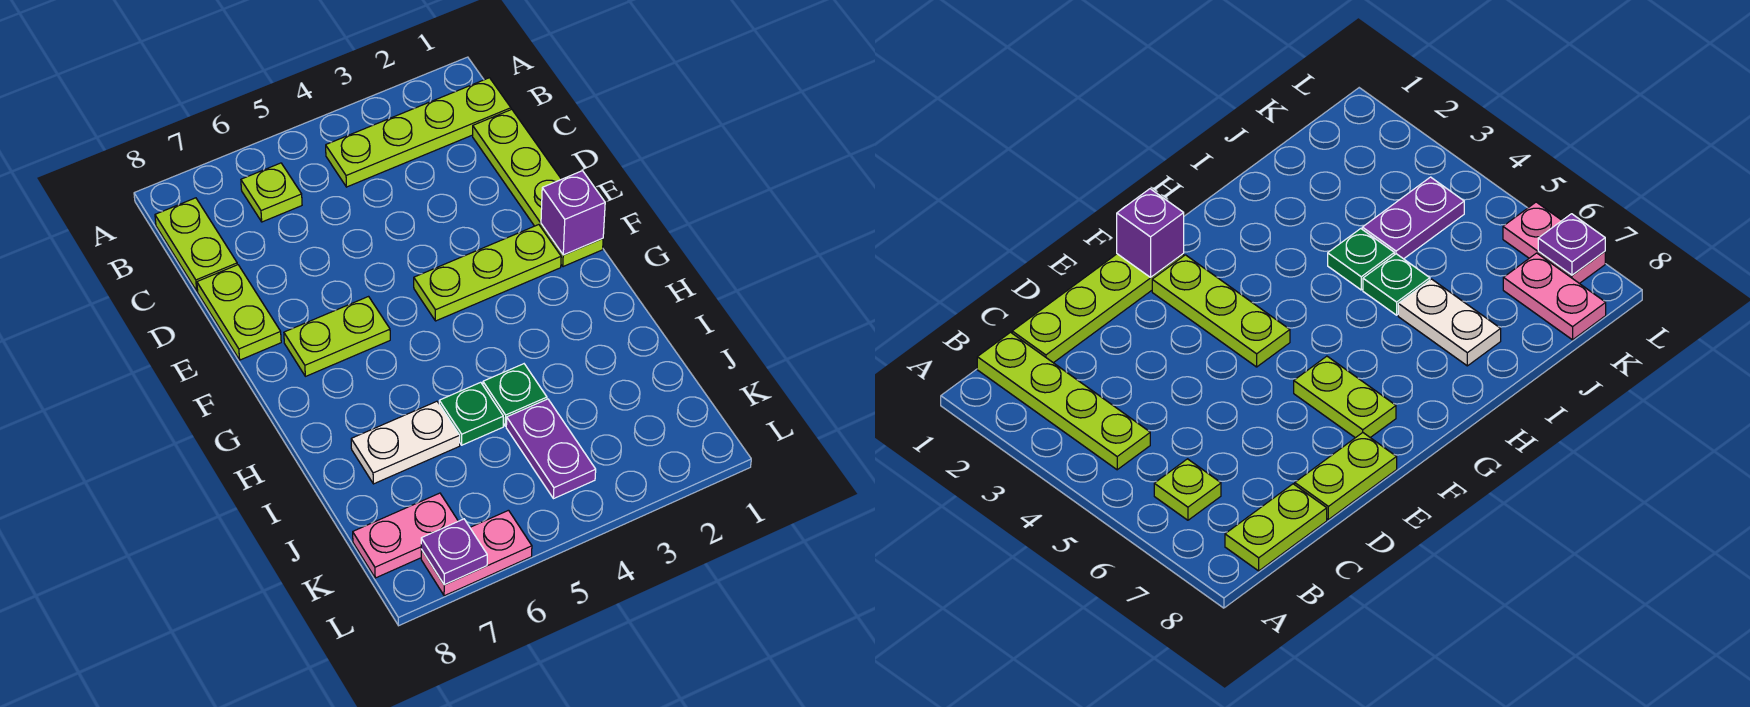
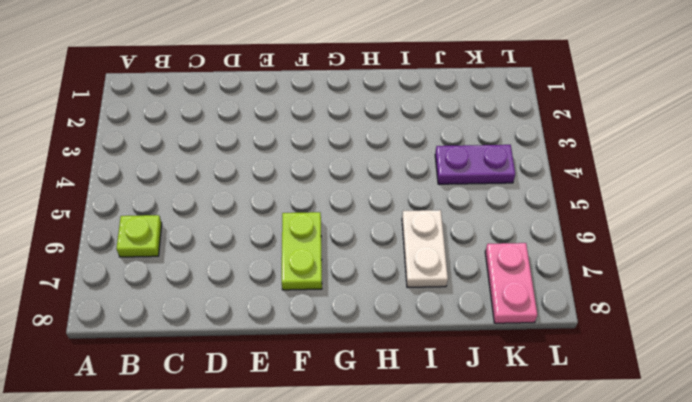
none -> lime plate B1:B4 level 1
none -> lime plate B8:C8 level 1
none -> lime plate C1:F1 level 1

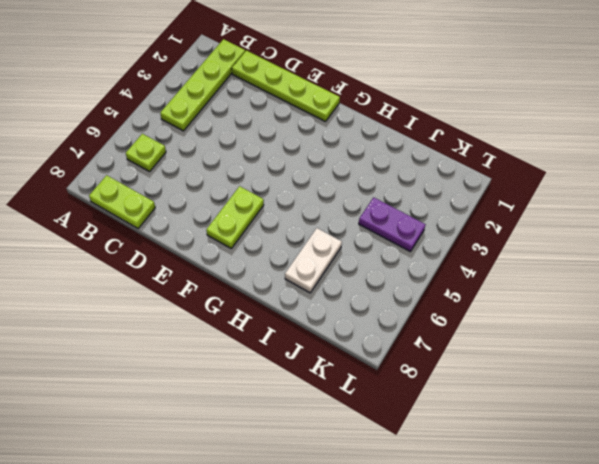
none -> lime plate D8:E8 level 1
none -> lime plate F2:F4 level 1
none -> green plate I4 level 1

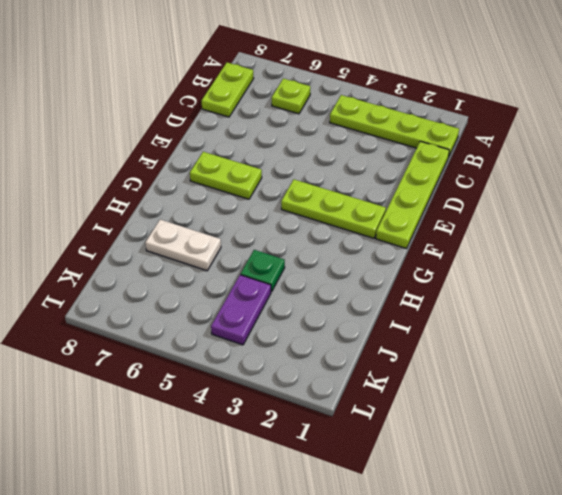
none -> lime plate D8:E8 level 1
none -> green plate I5 level 1
none -> pink plate K7:K8 level 1

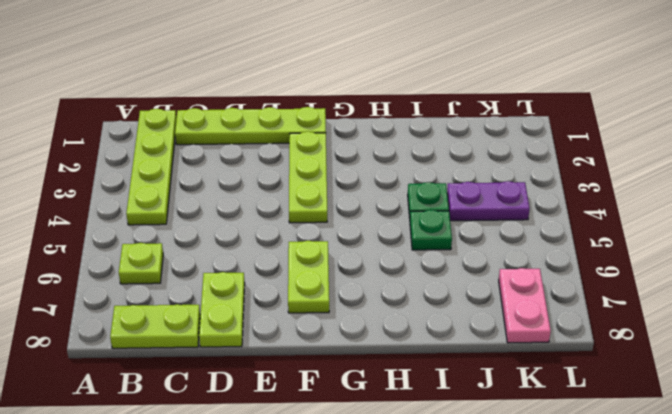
lime plate D7:D8 level 1 -> lime plate D8:E8 level 1
none -> white plate I6:I7 level 1
none -> pink plate L6:L7 level 1
none -> purple brick F1 level 2

